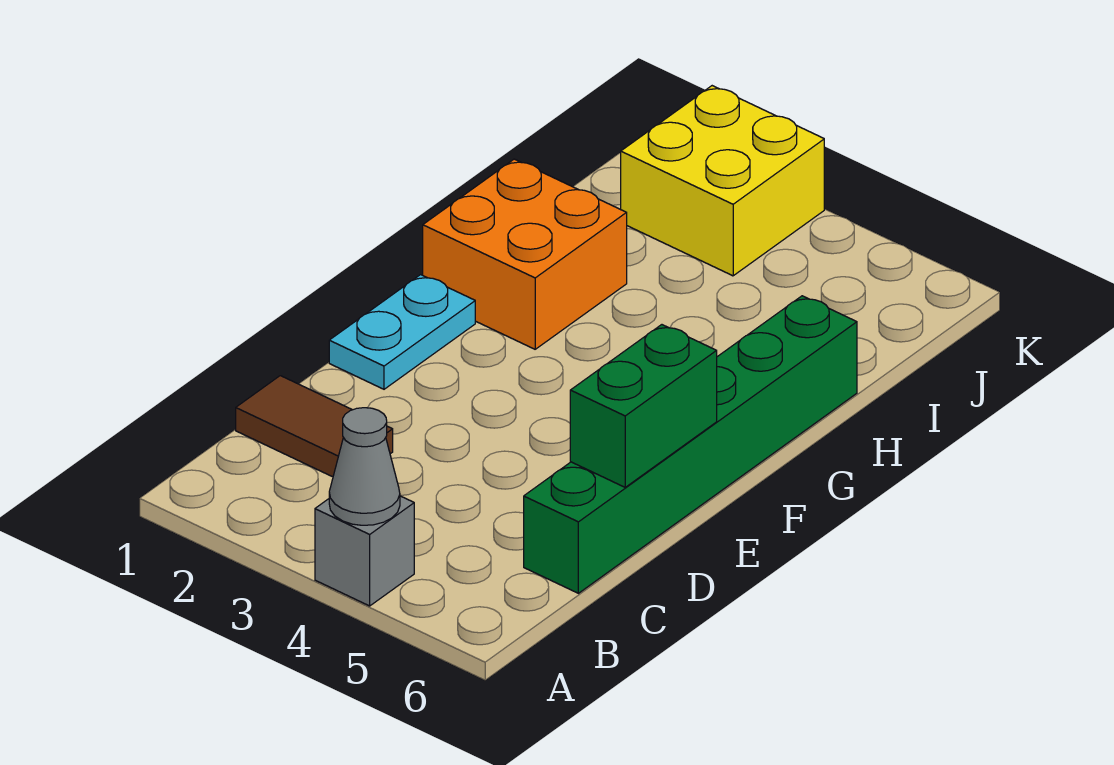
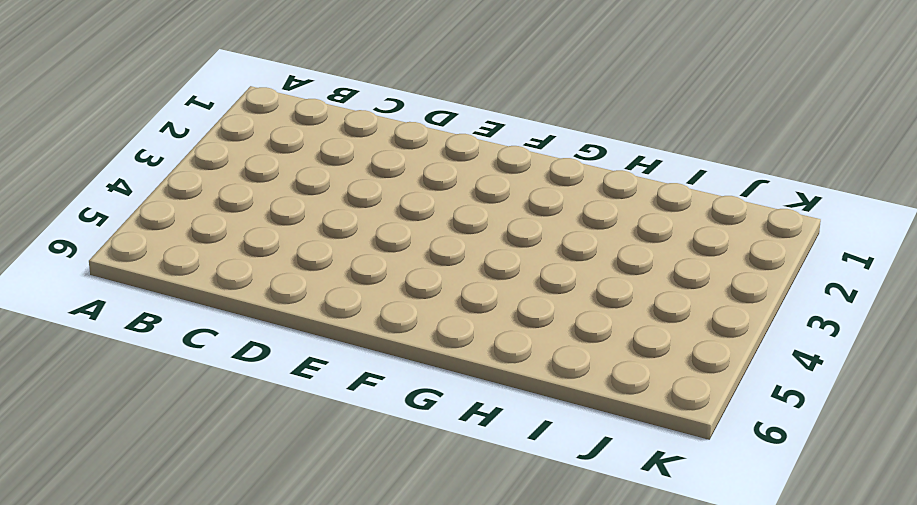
none -> grey brick A4 level 1
none -> brown tile C1:C2 level 1

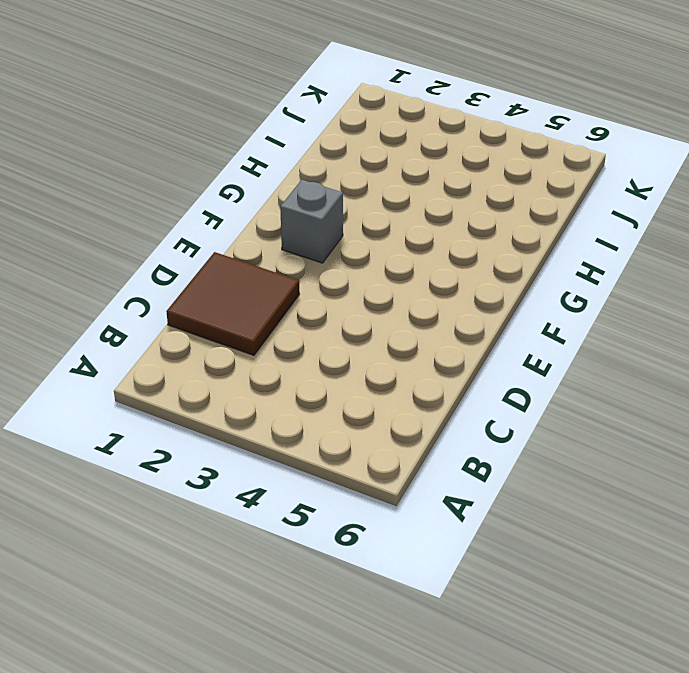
brown tile C1:D2 level 1 -> brown tile C1:C2 level 1
grey brick F2 level 1 -> grey brick A4 level 1
none -> green brick C6:H6 level 1
none -> cyan plate E1:F1 level 1

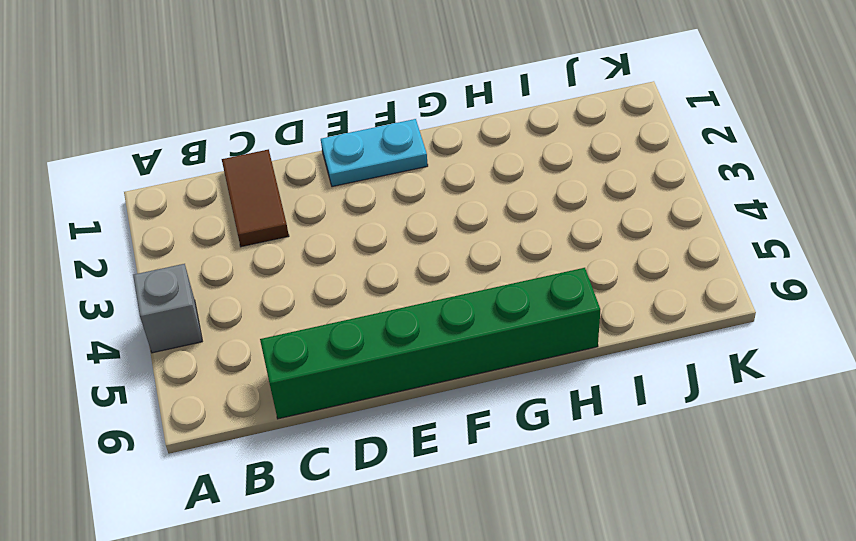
none -> orange brick G1:H2 level 1
none -> yellow brick J2:K3 level 1

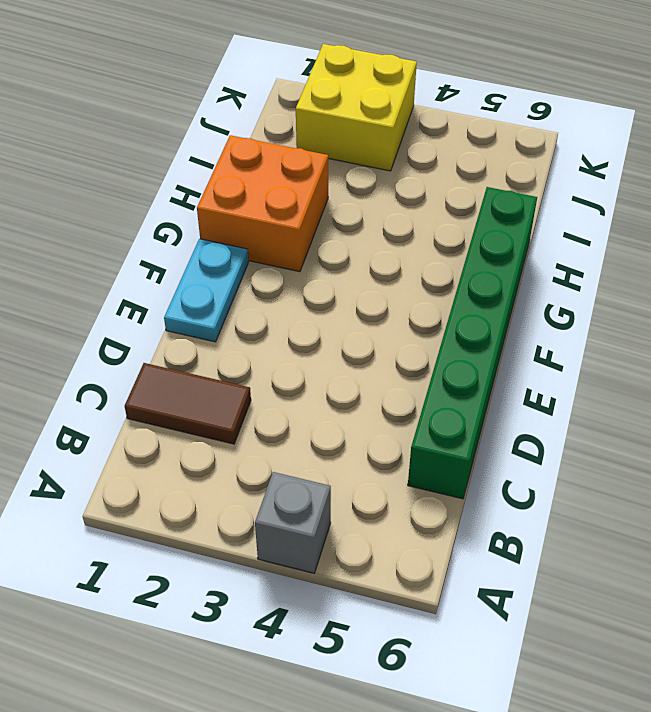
none -> grey cone A4 level 2
none -> green brick D6:E6 level 2

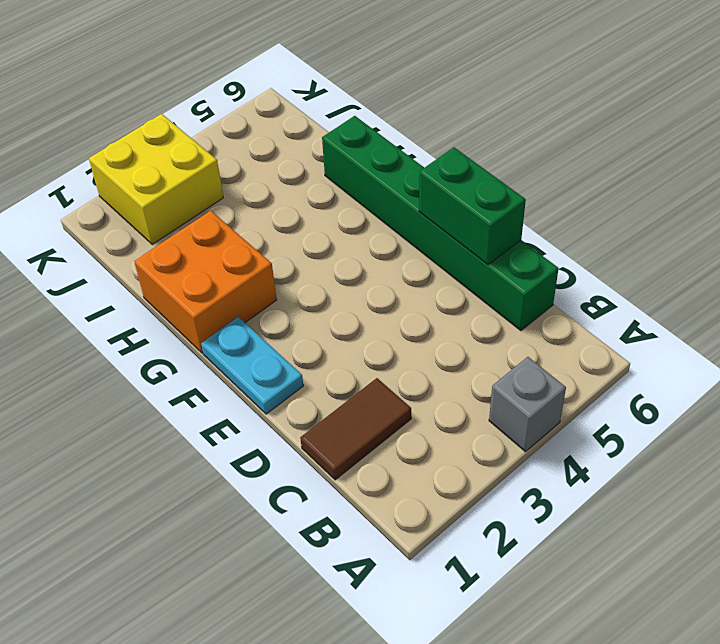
none -> grey cone A4 level 2

